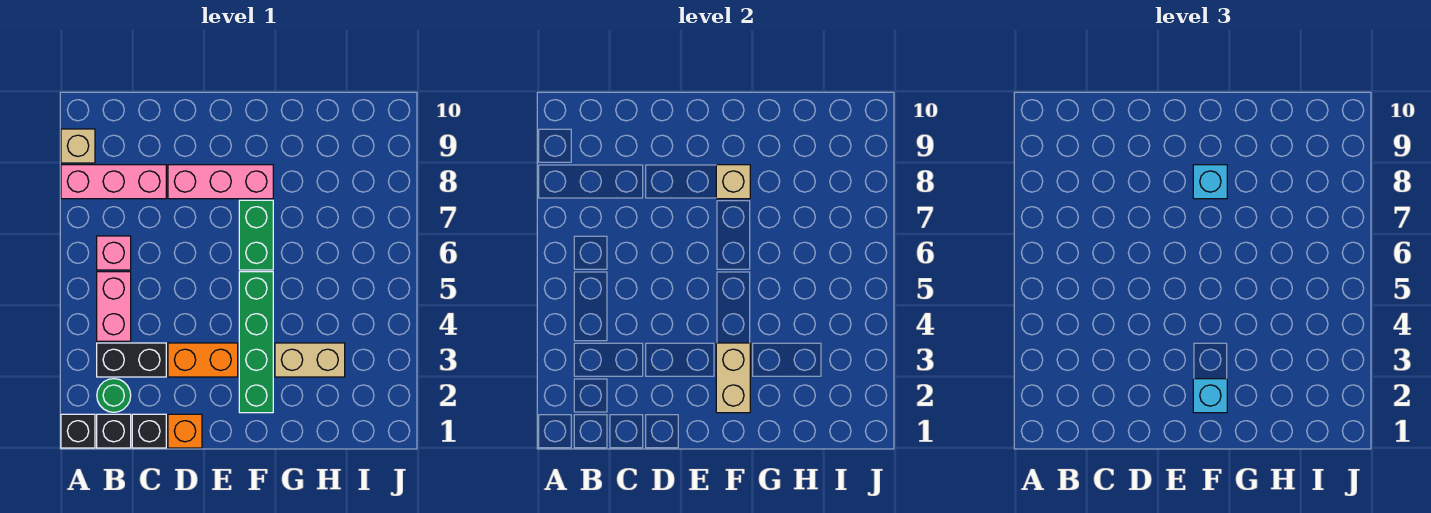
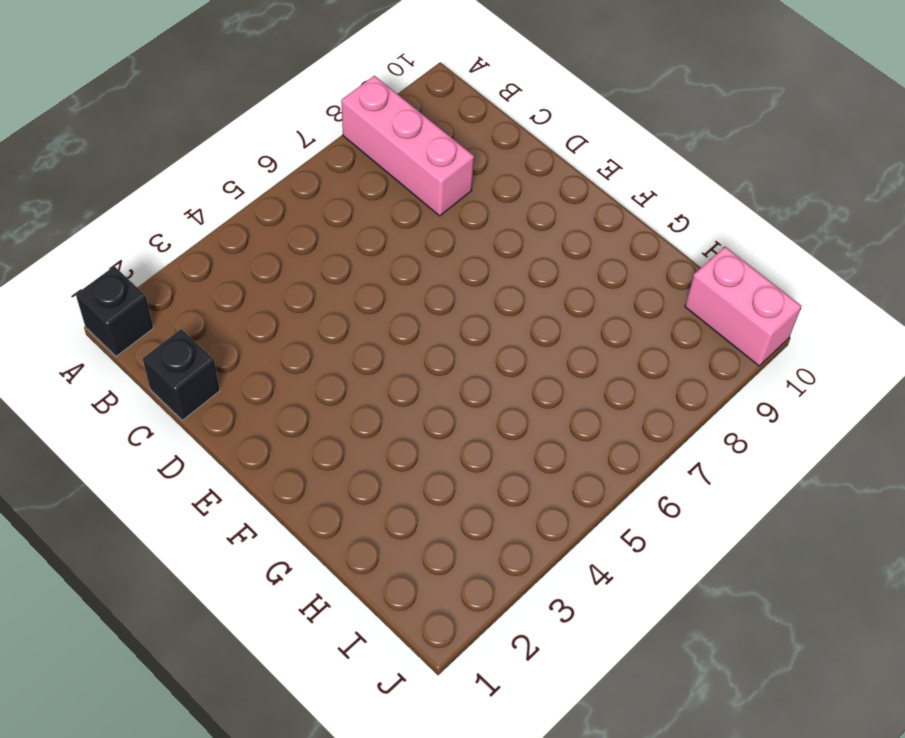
pink brick I10:J10 level 1 -> pink brick B4:B5 level 1
none -> tan brick A9 level 1
none -> black brick B1 level 1
none -> green round brick B2 level 1

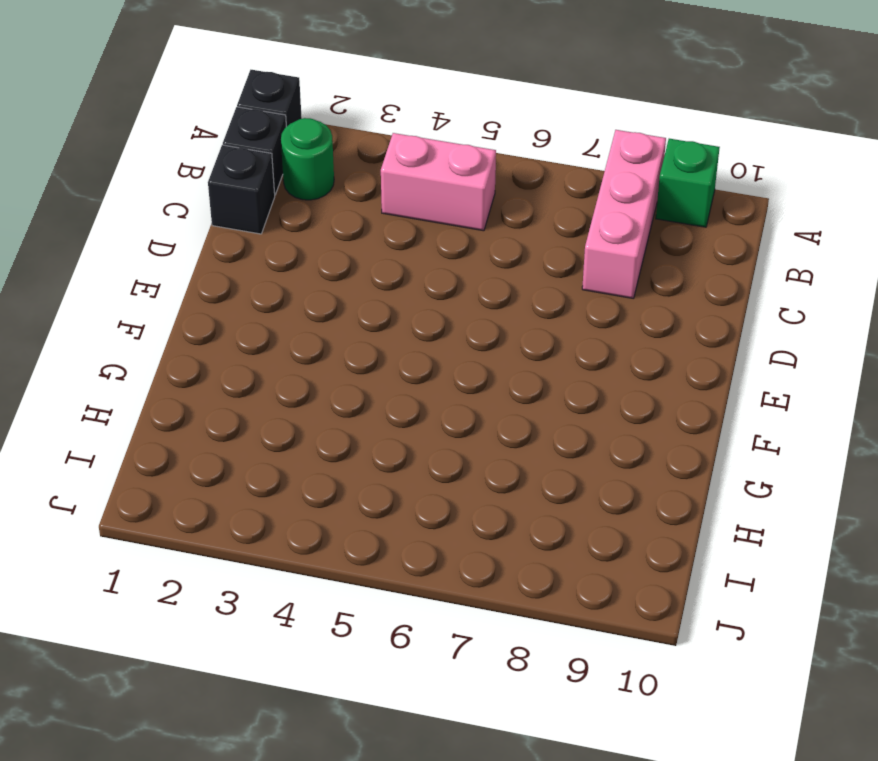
green brick A9 level 1 -> tan brick A9 level 1
none -> black brick B3:C3 level 1
none -> pink brick B6 level 1
none -> orange brick D1 level 1

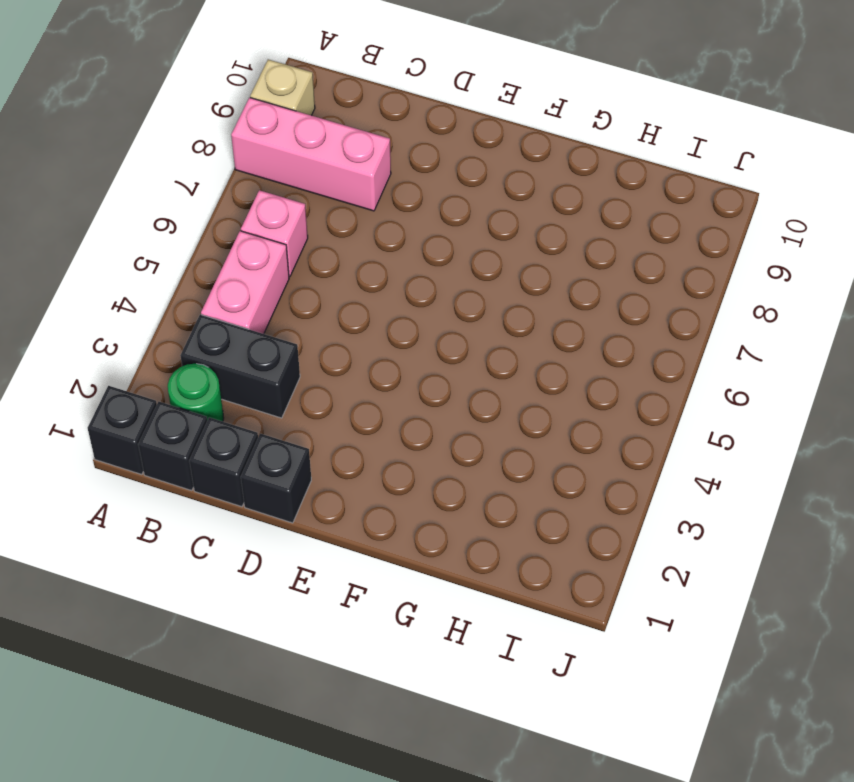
black brick D1 level 1 -> orange brick D1 level 1
none -> orange brick D3:E3 level 1
none -> pink brick D8:F8 level 1
none -> green brick F2:F5 level 1

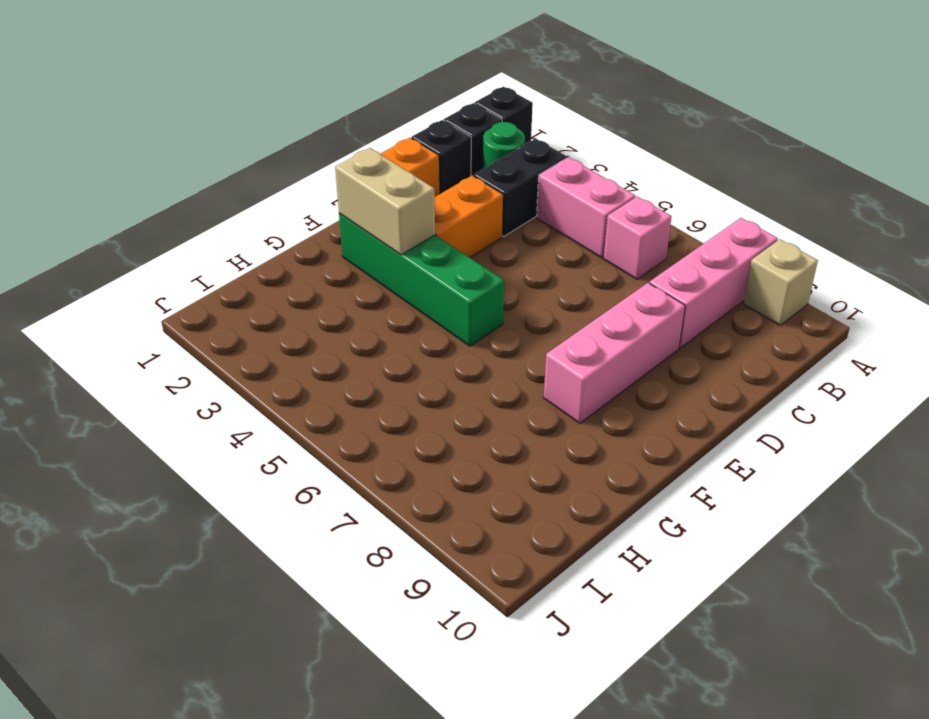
none -> green brick F6:F7 level 1
none -> tan brick G3:H3 level 1
none -> tan brick F8 level 2

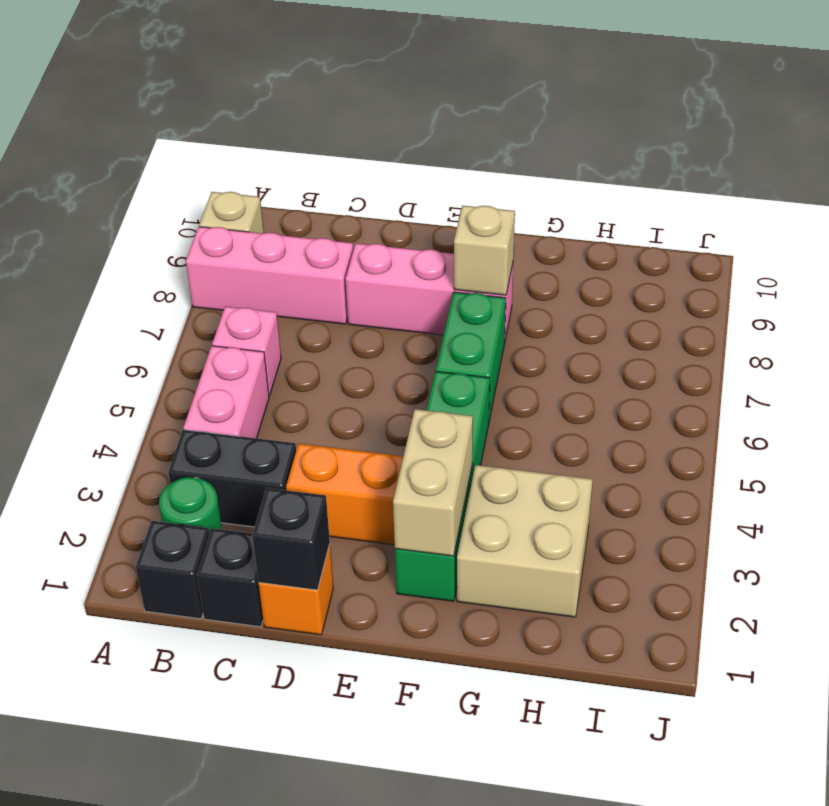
black brick D1 level 2 -> black brick A1 level 1
tan brick G2:H3 level 1 -> tan brick G3:H3 level 1
none -> cyan brick F2 level 3
none -> cyan brick F8 level 3

